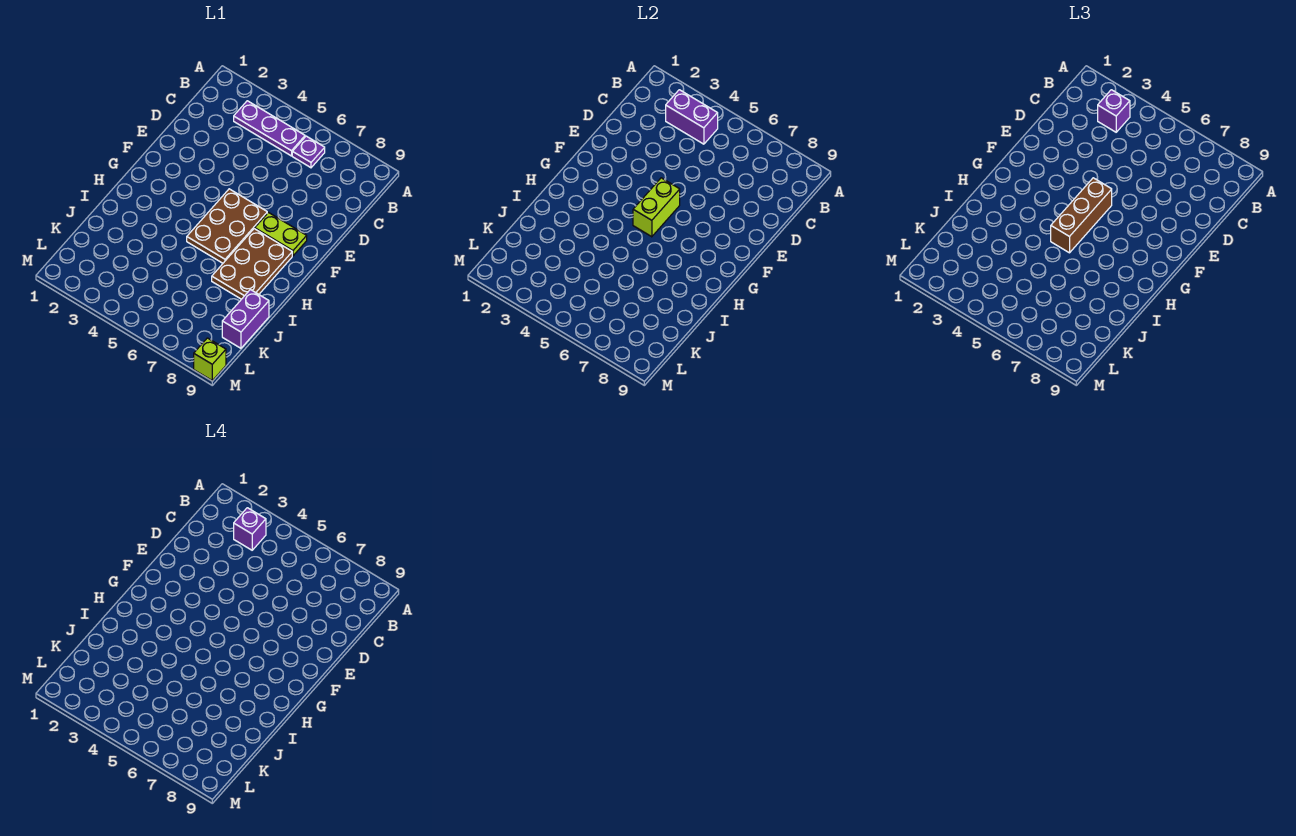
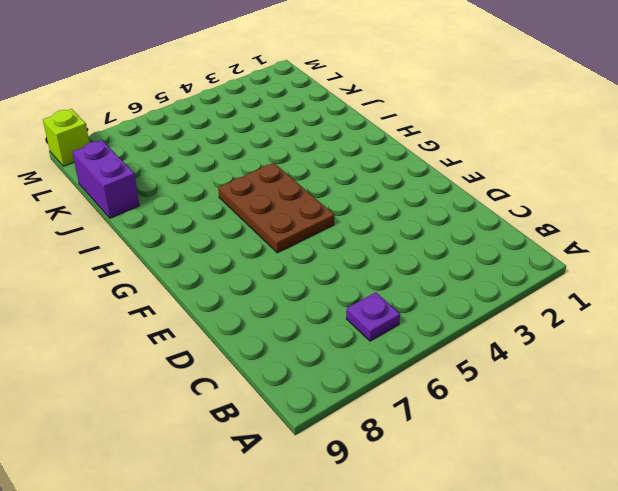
none -> purple plate B3:B5 level 1
none -> lime plate F7:F8 level 1
none -> brown plate G7:I8 level 1

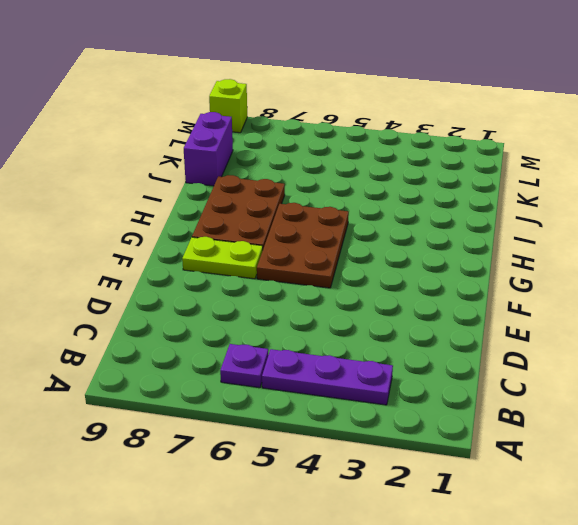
none -> purple brick B3:B4 level 2
none -> lime brick F5:G5 level 2
none -> purple brick B3 level 3

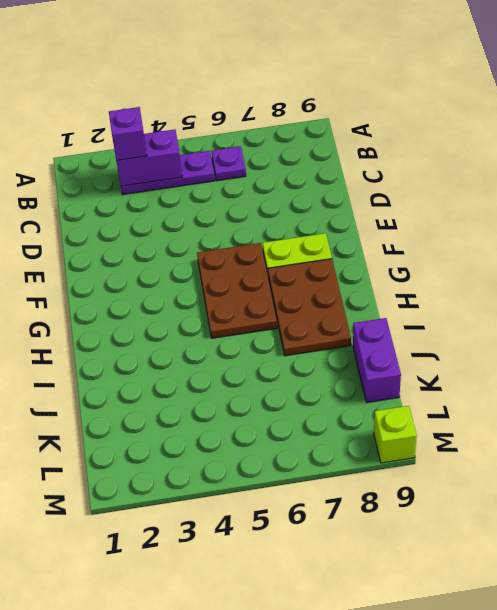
none -> lime brick F5:G5 level 2
none -> brown brick F5:H5 level 3
none -> purple brick B3 level 4

